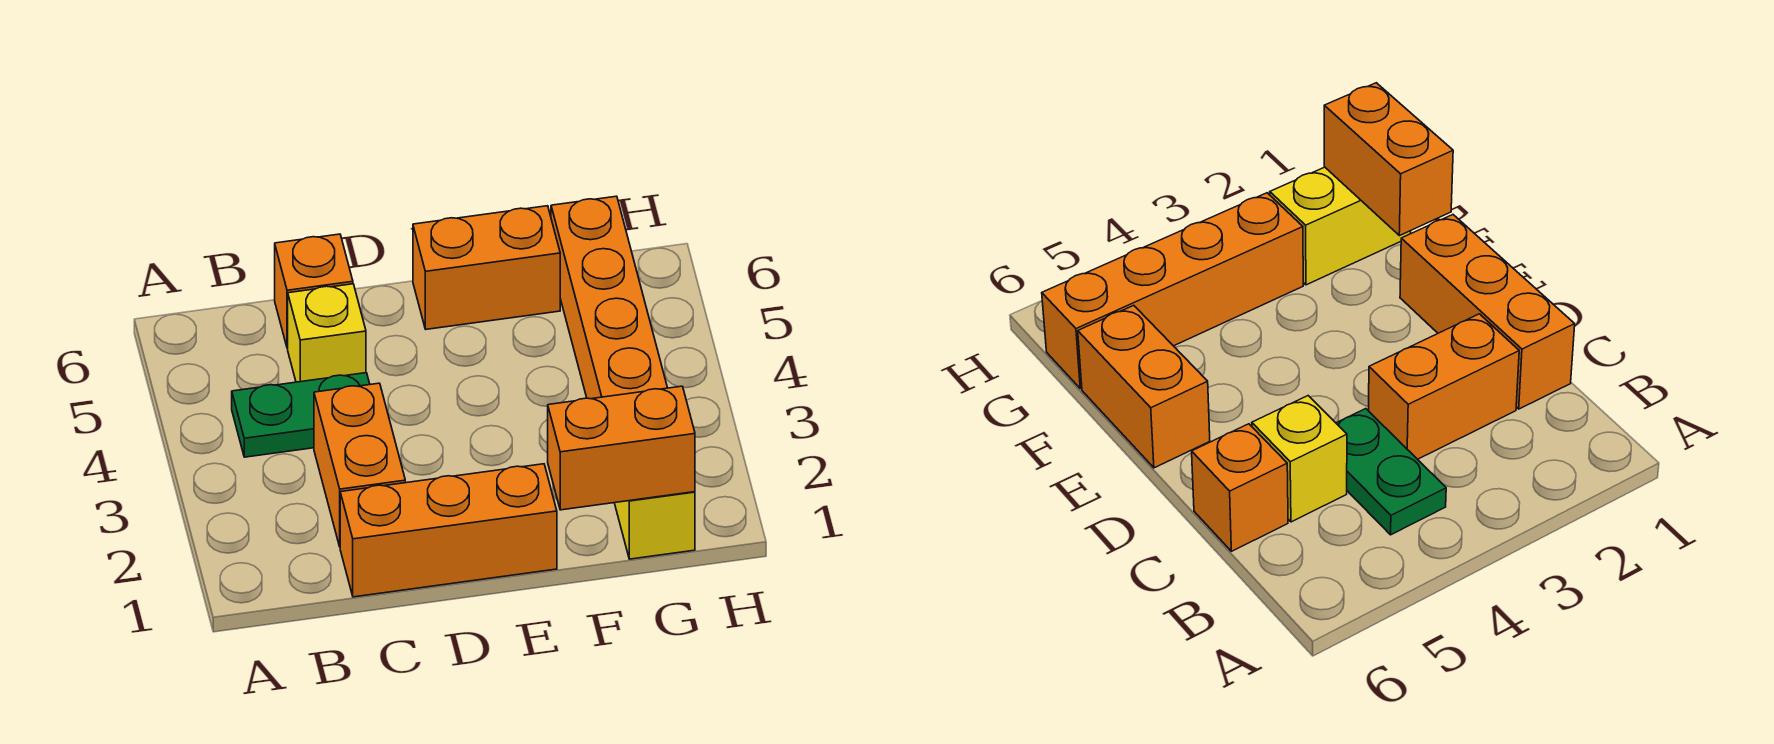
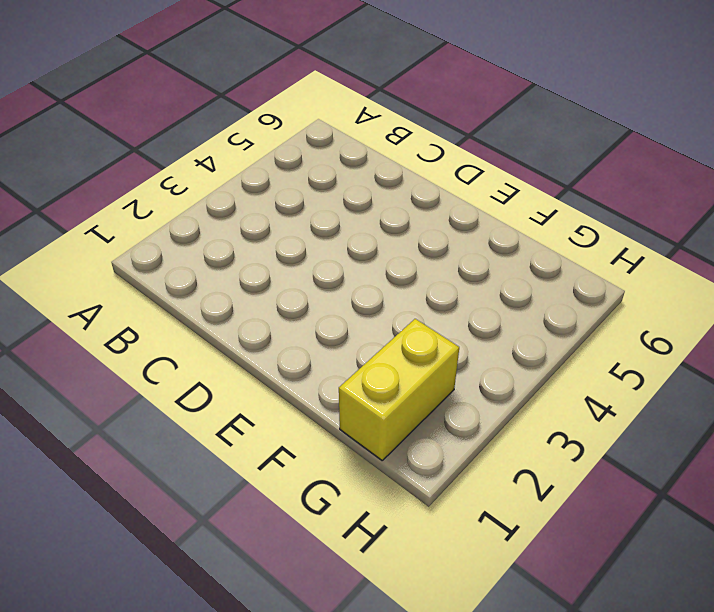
none -> green plate B4:C4 level 1
none -> orange brick C1:E1 level 1

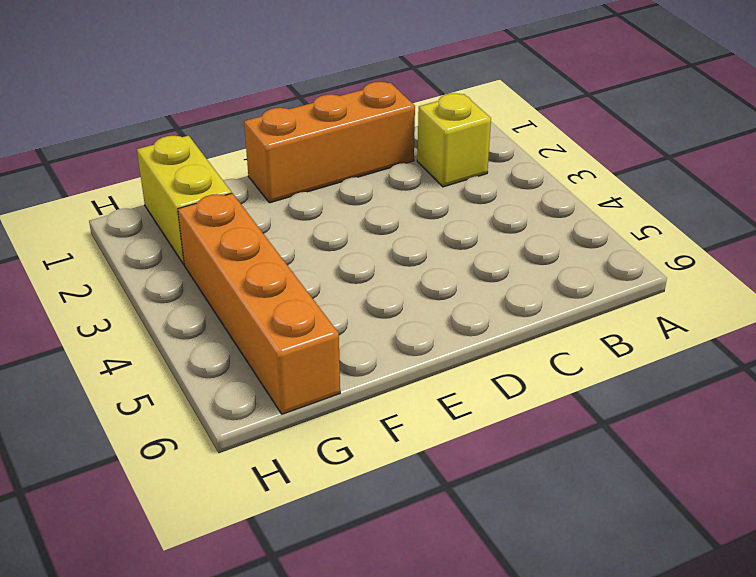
yellow brick B2 level 1 -> yellow brick C5 level 1
none -> green plate B4:C4 level 1
none -> orange brick C2:C3 level 1

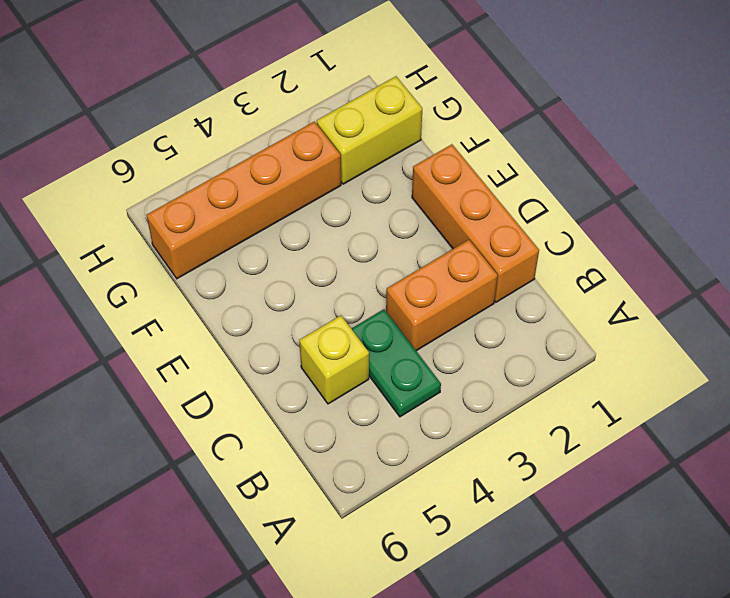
none -> orange brick C6 level 1
none -> orange brick E6:F6 level 1

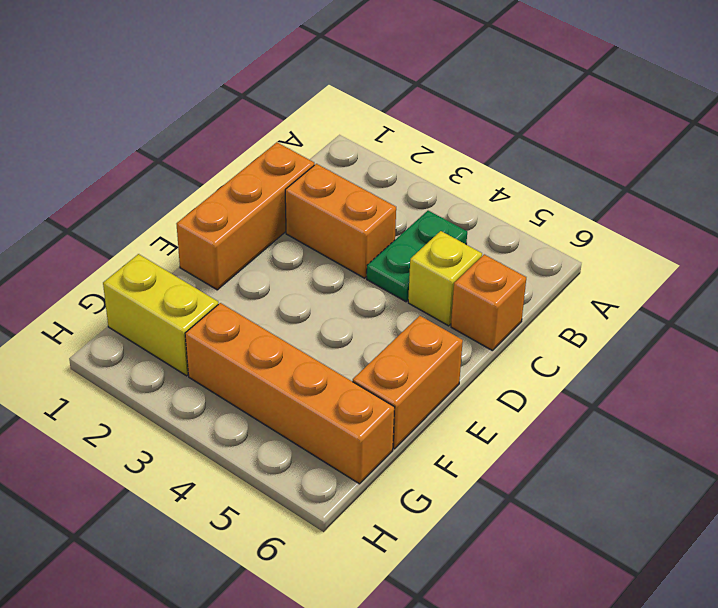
none -> orange brick F1:G1 level 2

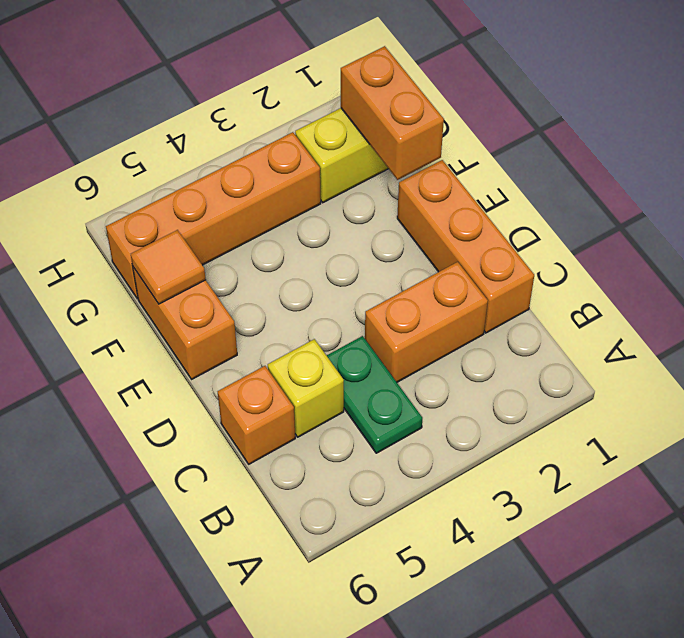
orange tile F6 level 2 -> none

